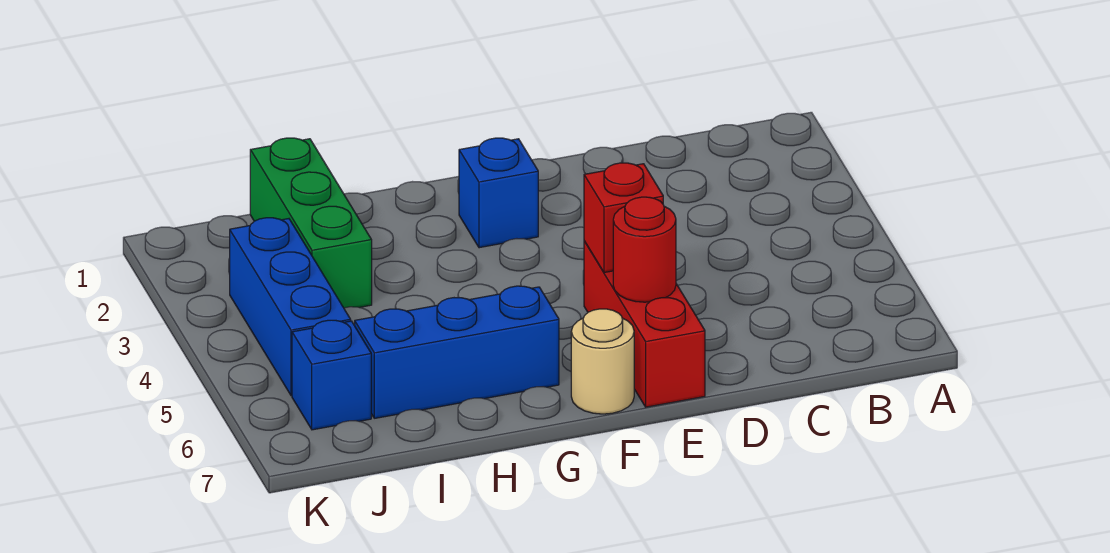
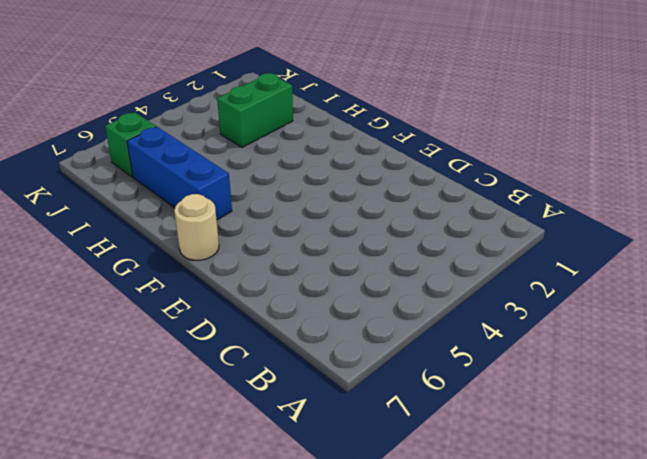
green brick I2:I3 level 1 -> green brick I1:I3 level 1
green brick J6 level 1 -> blue brick J6 level 1
none -> red brick E5:E7 level 1
none -> blue brick F2 level 1

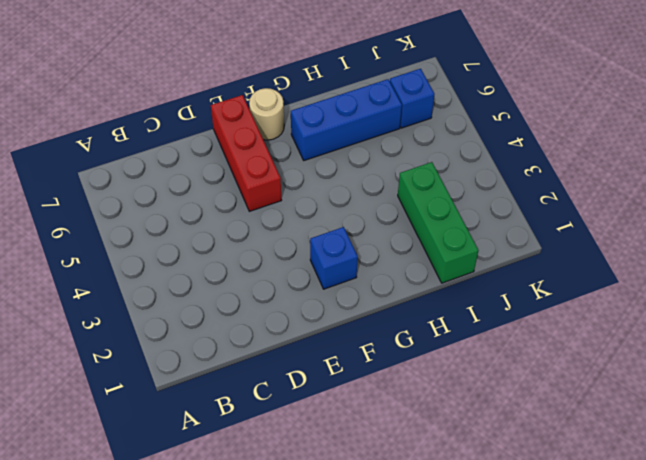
none -> blue brick J3:J5 level 1
none -> red brick E5 level 2

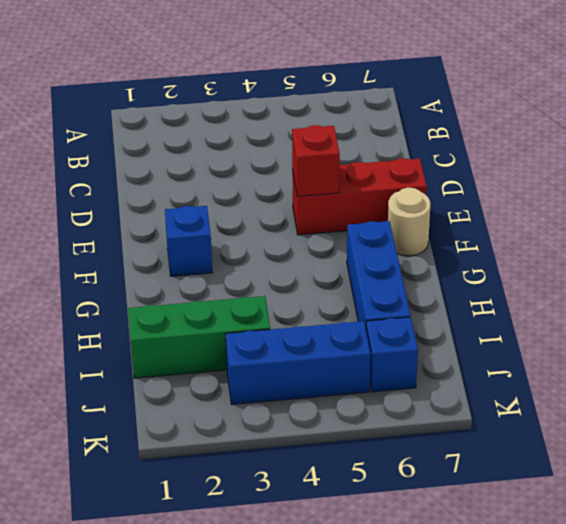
none -> red round brick E6 level 2

